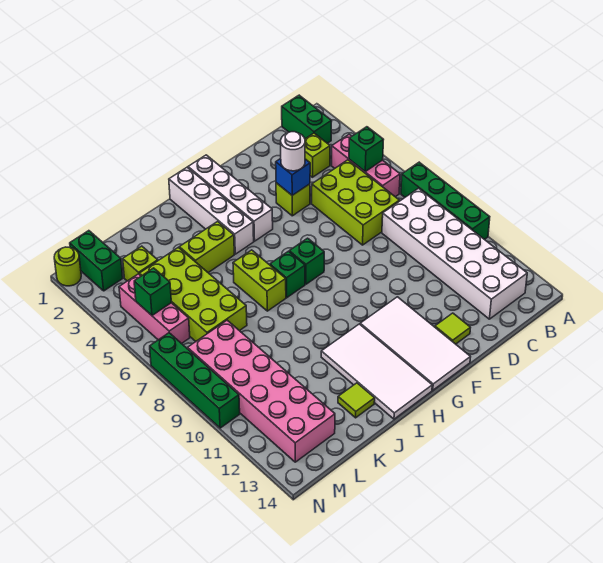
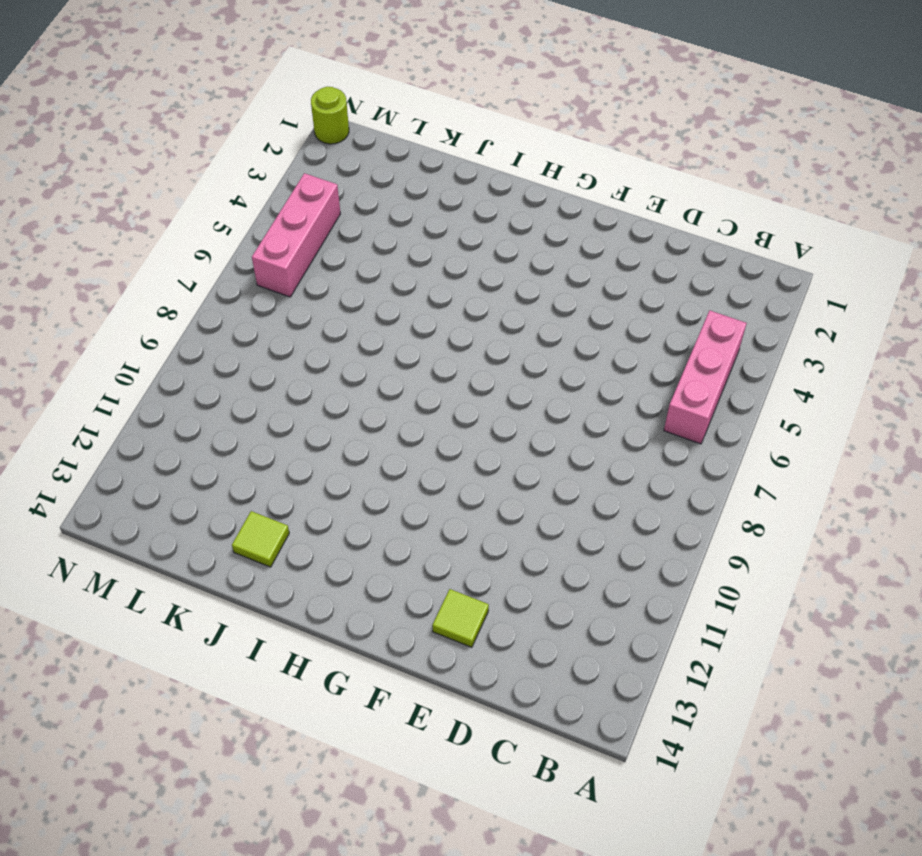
none -> green brick A7:A10 level 1
none -> green brick B1:B2 level 1
none -> white brick B8:C13 level 1

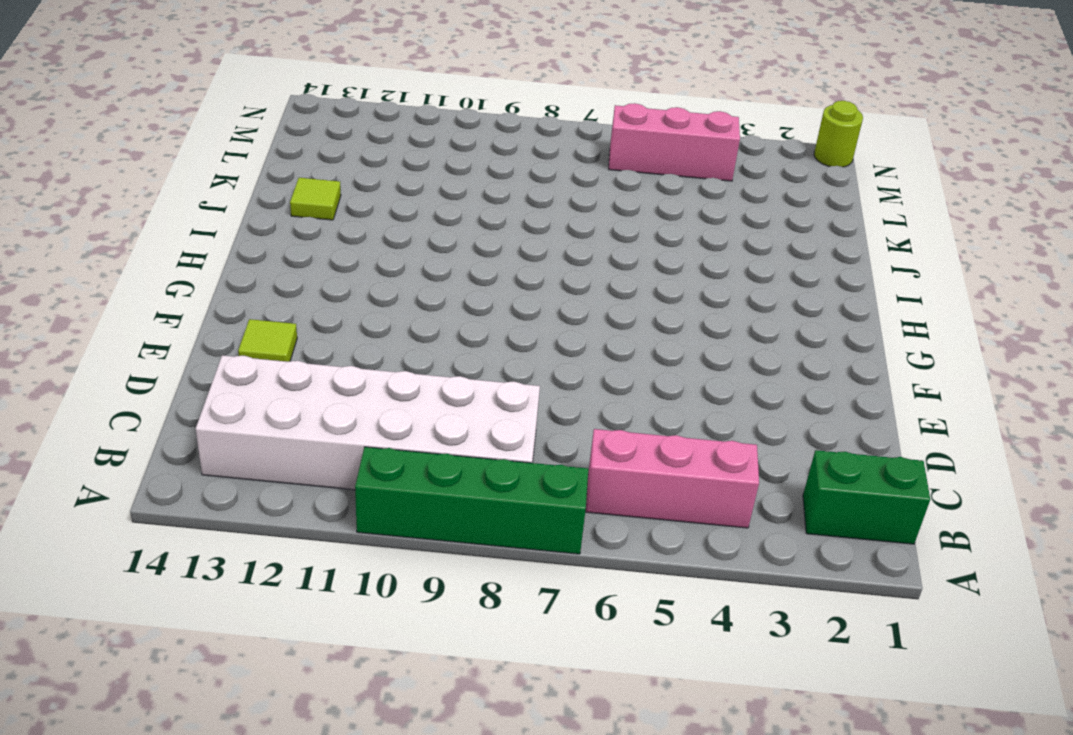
none -> lime brick C3 level 1
none -> lime brick C5:D7 level 1
none -> lime brick E4 level 1

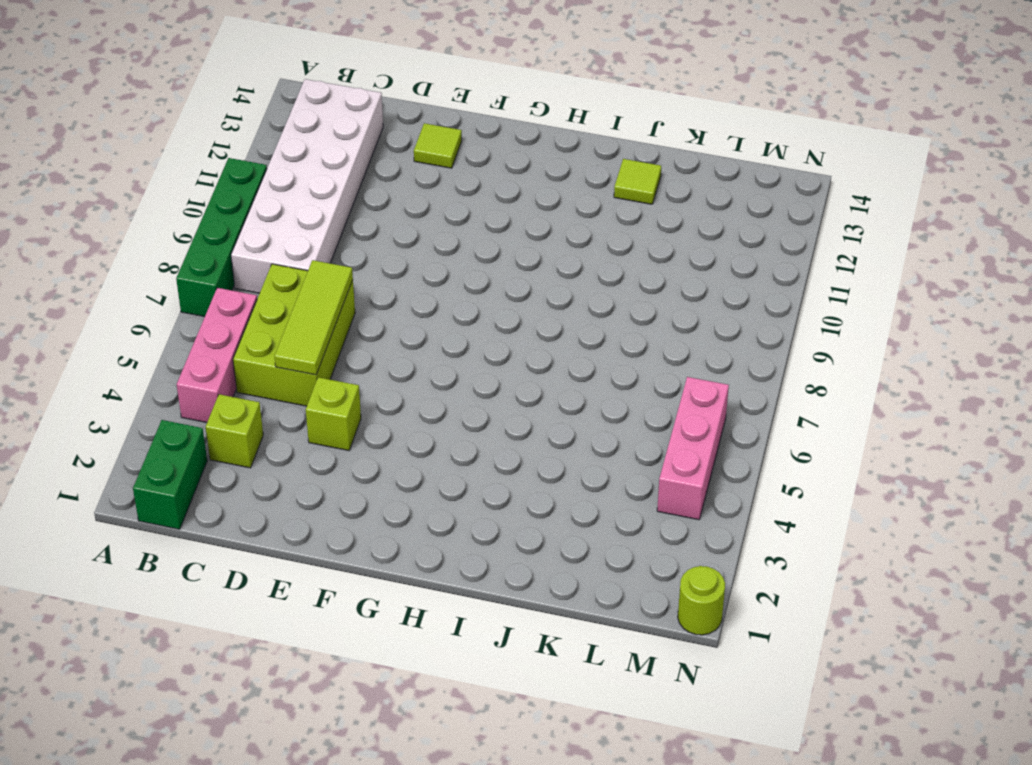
lime tile D5:D7 level 2 -> none
none -> white tile F11:G14 level 1
none -> white brick G1:G4 level 1
none -> green brick G7 level 1

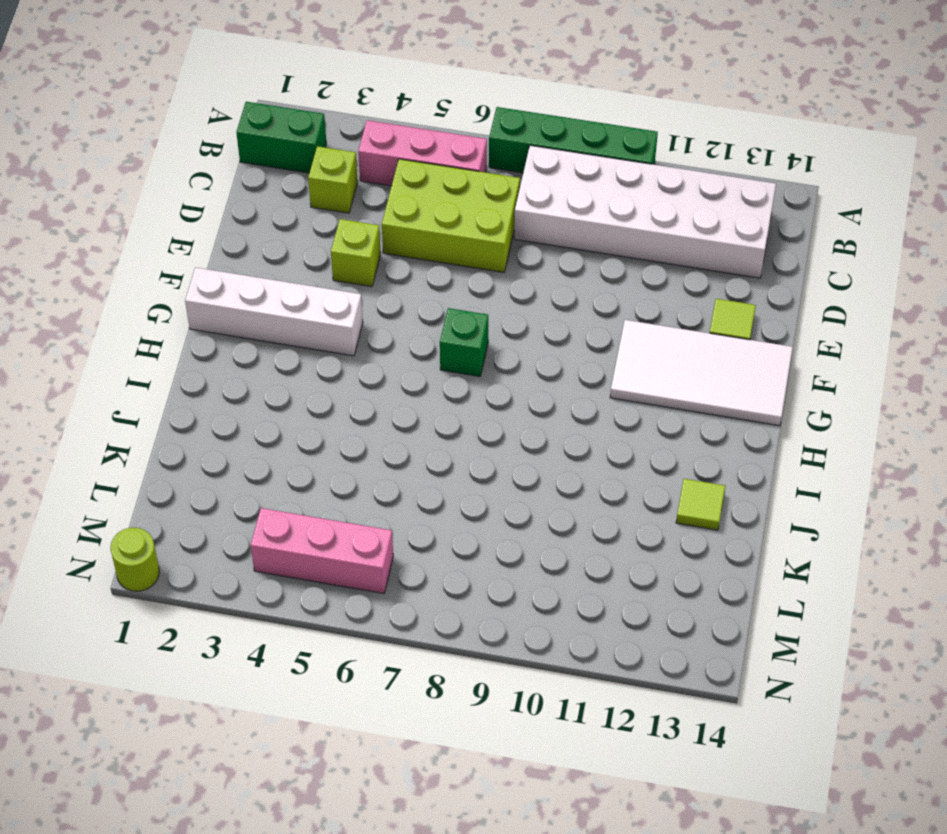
none -> white brick H1:H4 level 1
none -> green brick H7 level 1
none -> white tile H11:I14 level 1

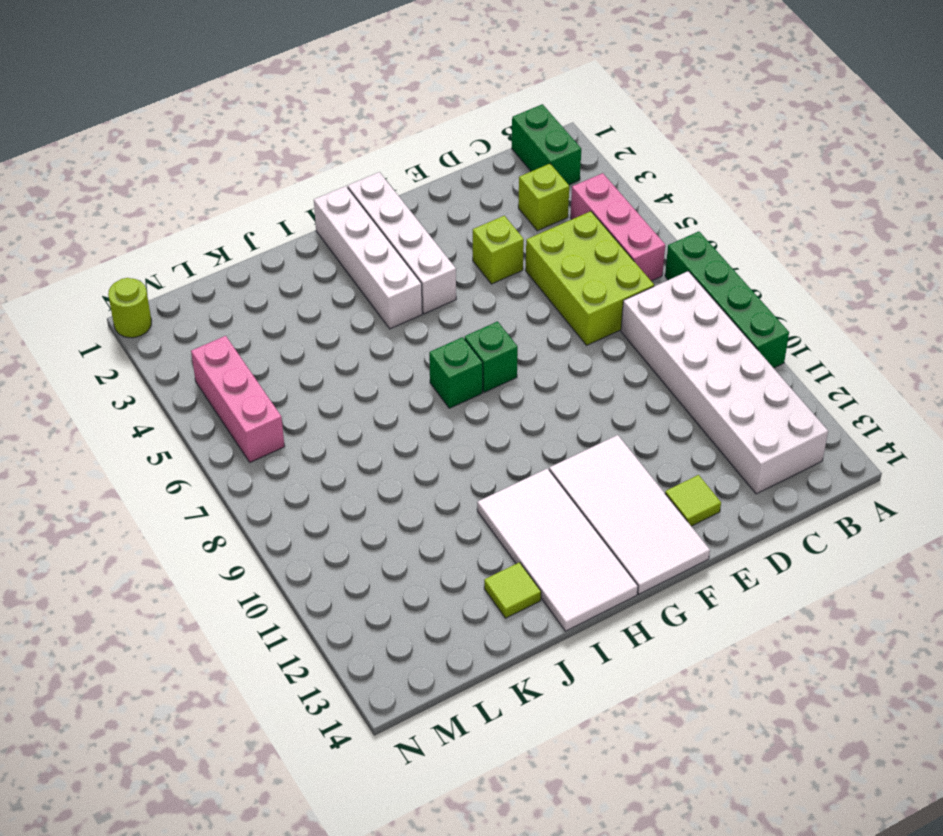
none -> lime brick I4:J4 level 1
none -> lime brick I6:I7 level 1
none -> lime brick K4:L7 level 1

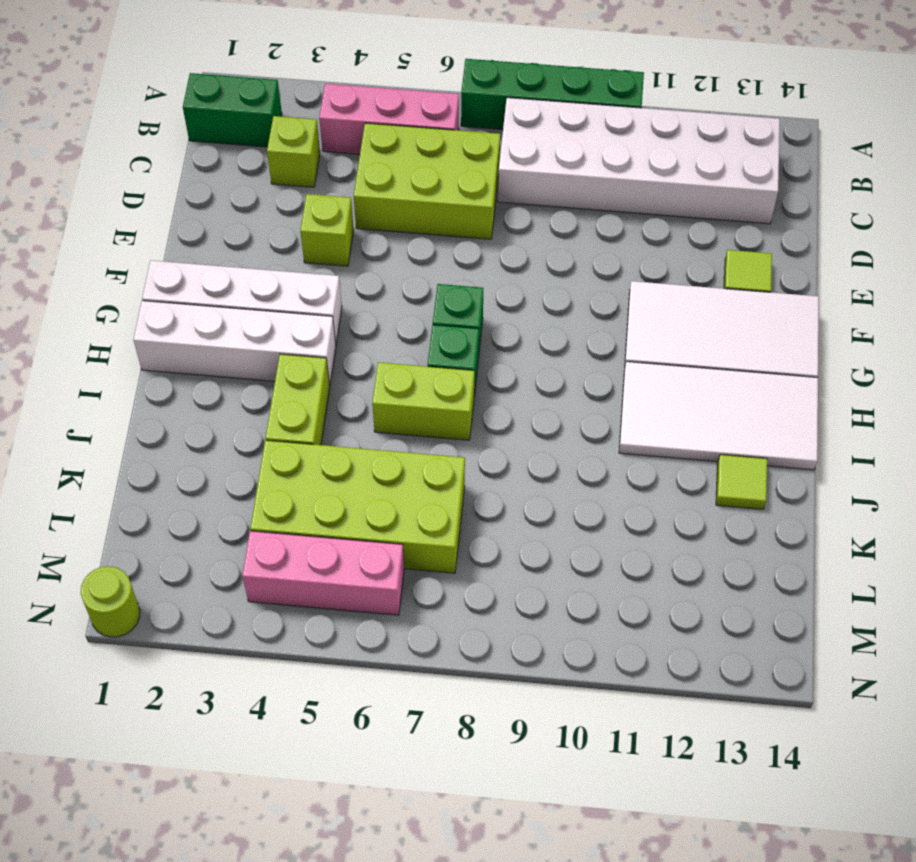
none -> lime brick L3 level 1
none -> pink brick L8:M13 level 1
none -> green brick M1:M2 level 1

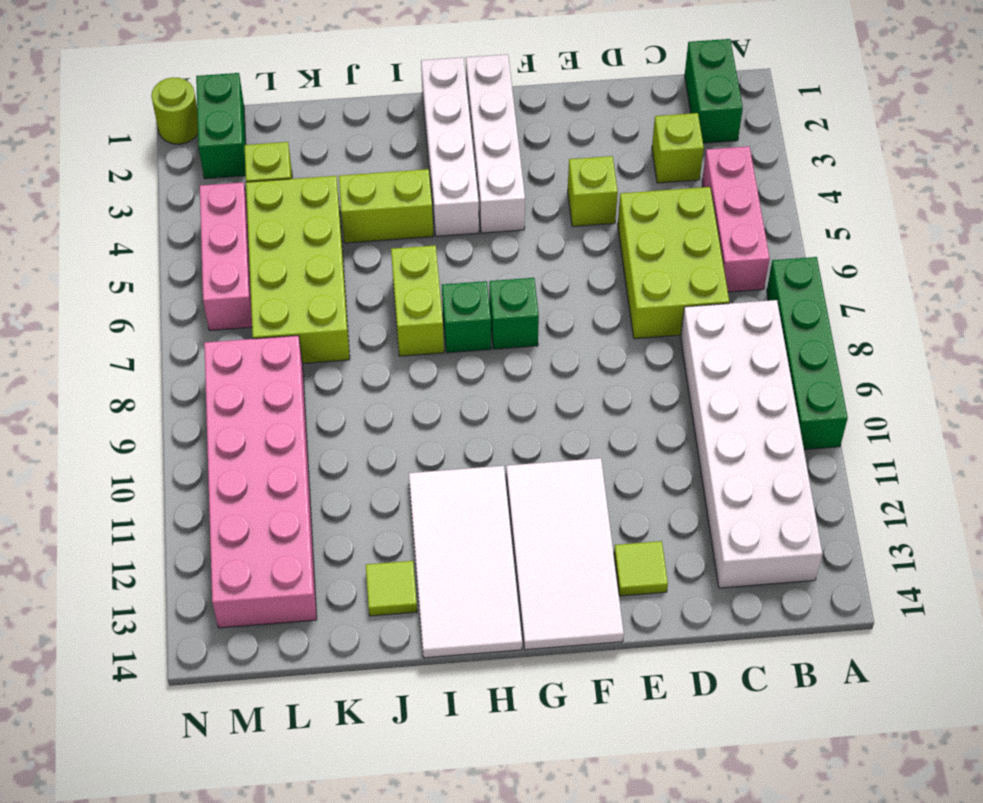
none -> green brick N7:N10 level 1
none -> green brick B5 level 2
none -> blue brick E4 level 2

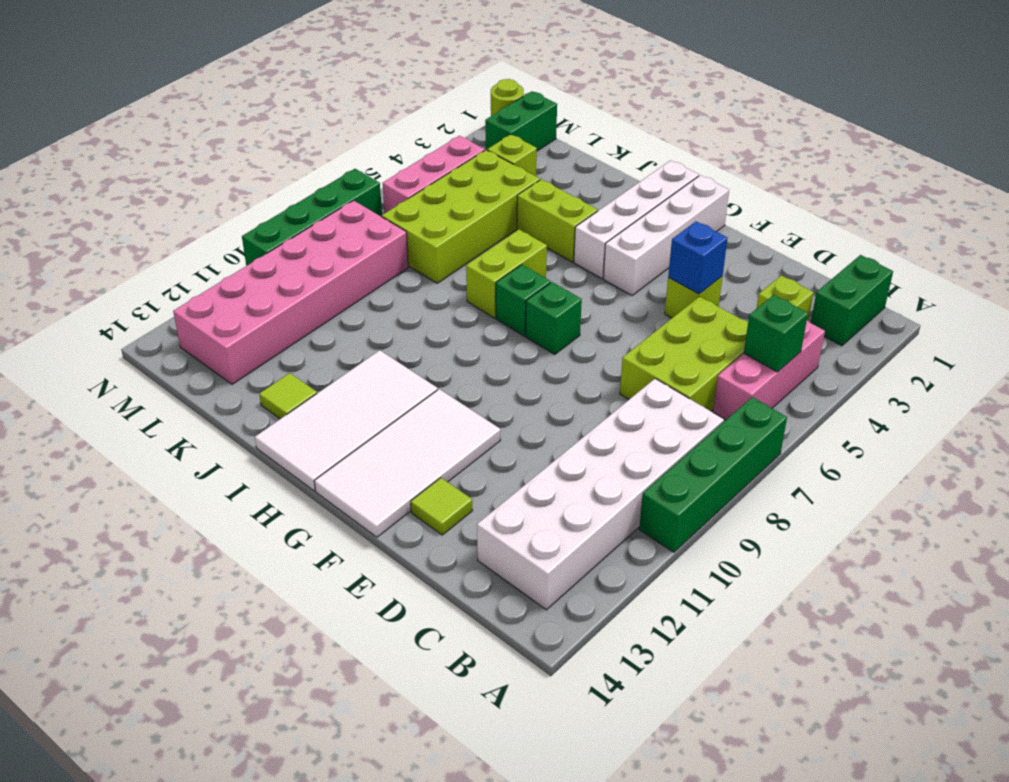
none -> green brick M5 level 2
none -> white round brick E4 level 3

